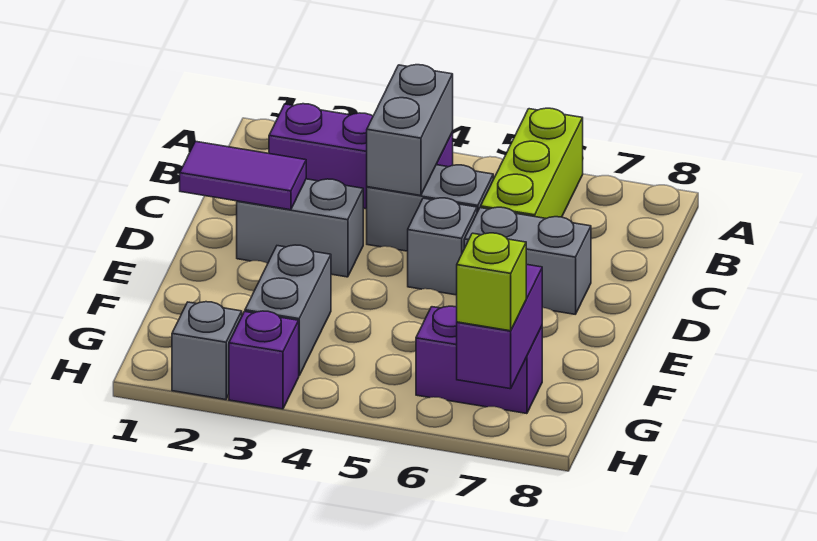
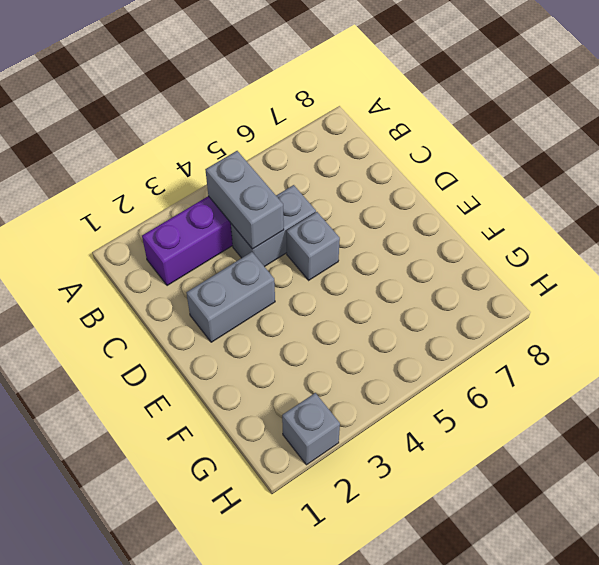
none -> lime brick A6:C6 level 1
none -> grey brick D6:D7 level 1
none -> grey brick F3:G3 level 1

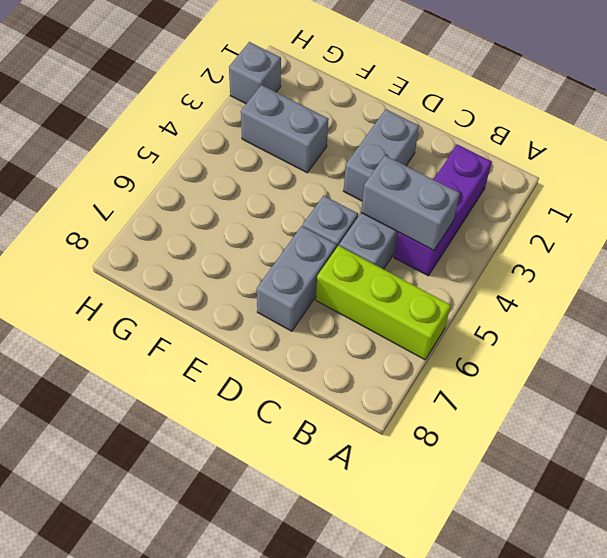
none -> purple brick G6:G7 level 1
none -> purple brick H3 level 1
none -> purple tile D1:D2 level 2

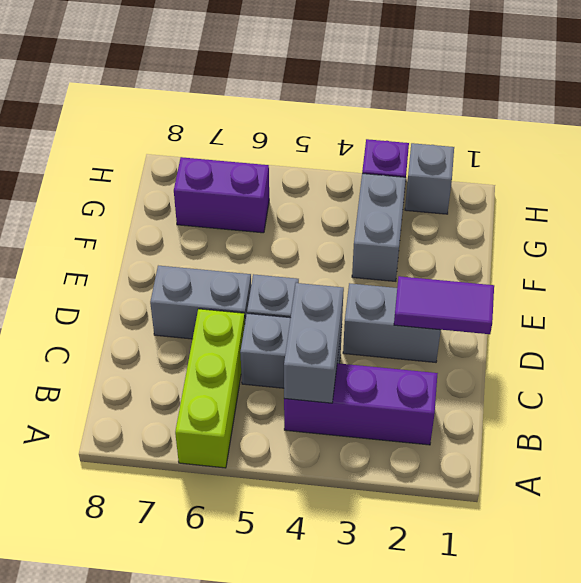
none -> purple brick G7:H7 level 2
none -> lime brick H7 level 3

